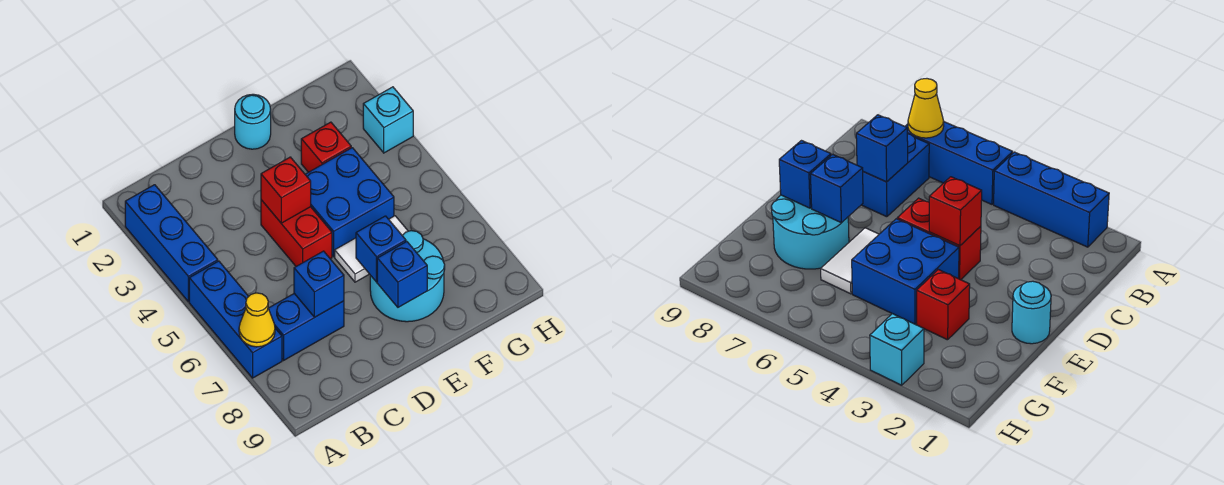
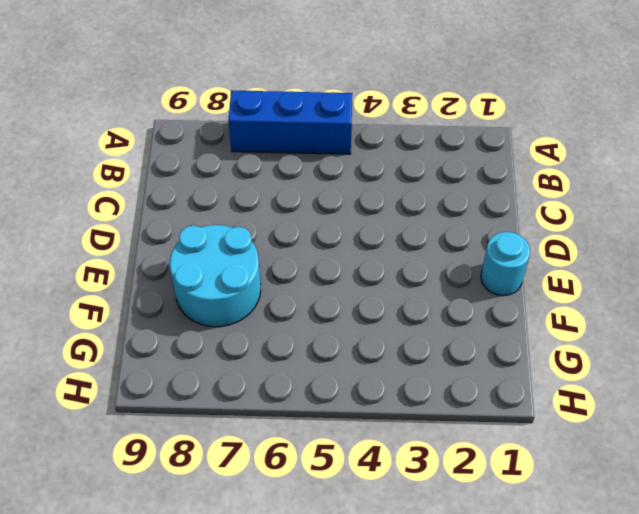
none -> blue brick A2:A4 level 1
none -> blue brick B7:C7 level 1
none -> red brick D4:D5 level 1

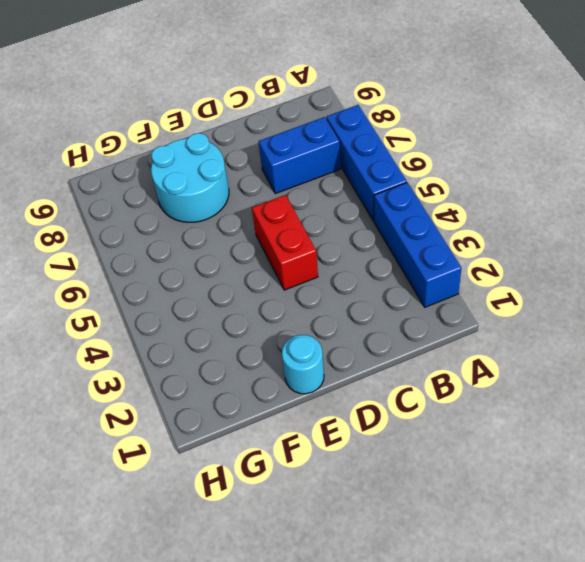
none -> blue brick E4:F5 level 1
none -> white tile E6:F6 level 1
none -> red brick F3 level 1

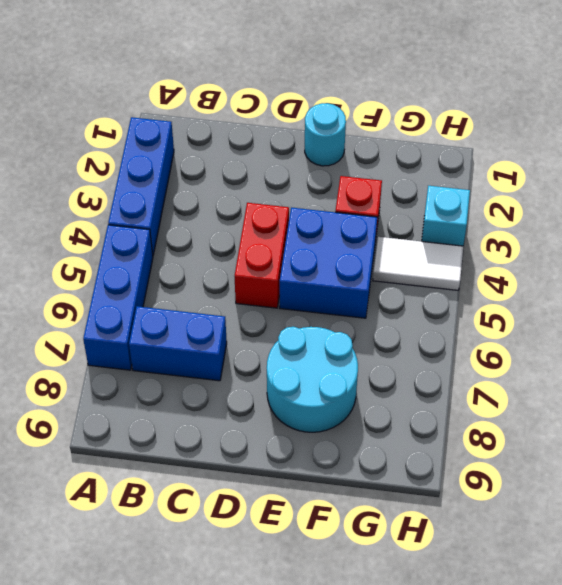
white tile G4:H4 level 1 -> white tile E6:F6 level 1
none -> yellow cone A7 level 2
none -> blue brick C7 level 2
none -> red brick D4 level 2

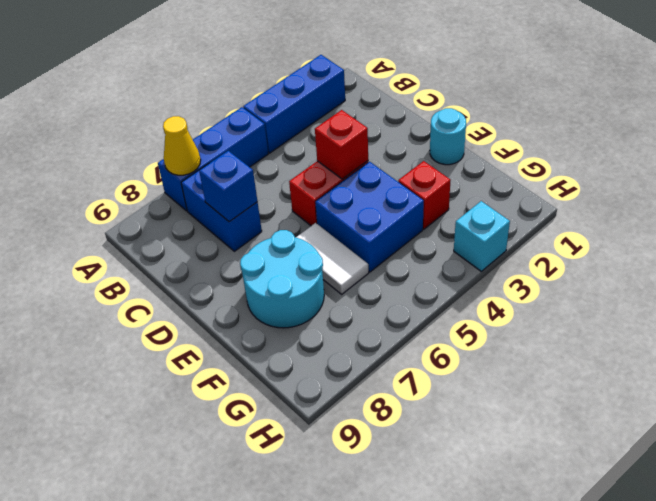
none -> blue brick E7 level 2
none -> blue brick E8 level 2

